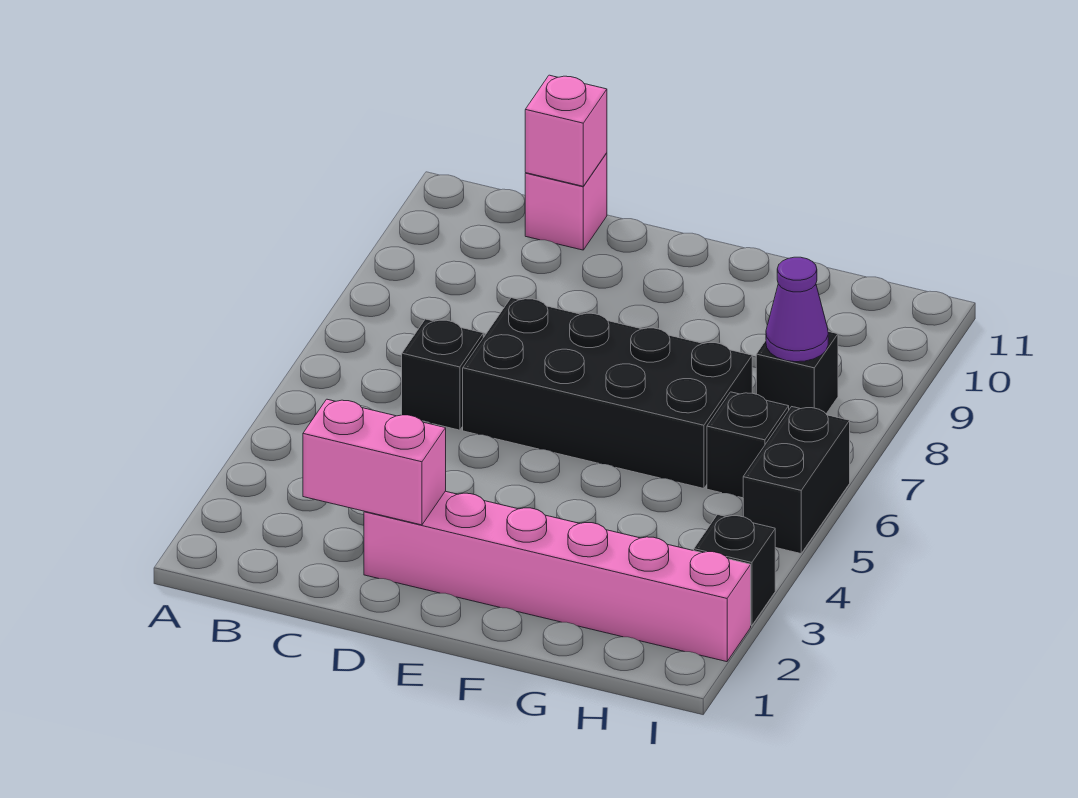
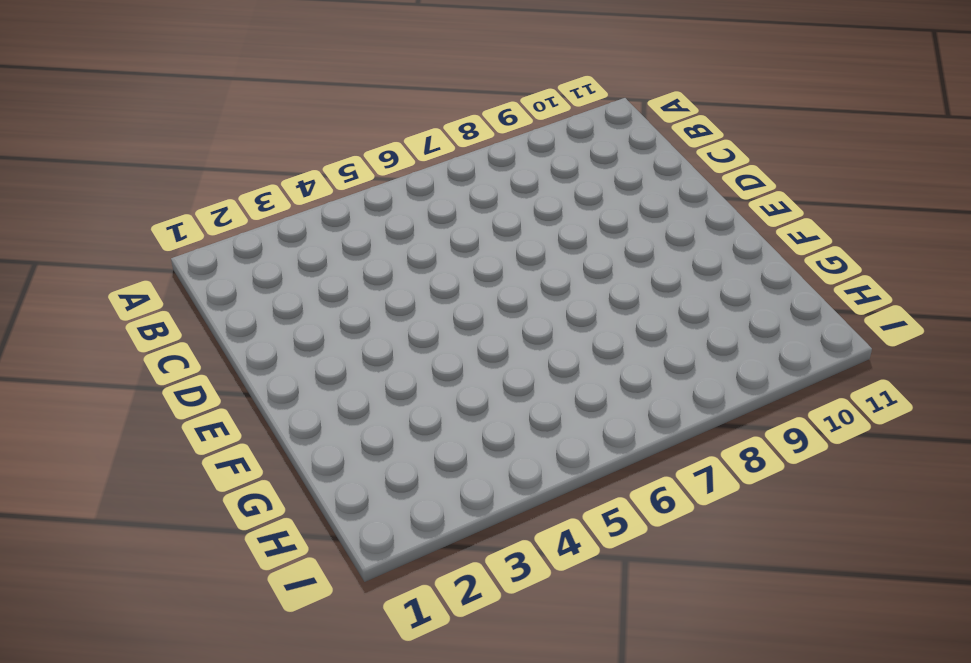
none -> black brick C6 level 1
none -> pink brick C11 level 1

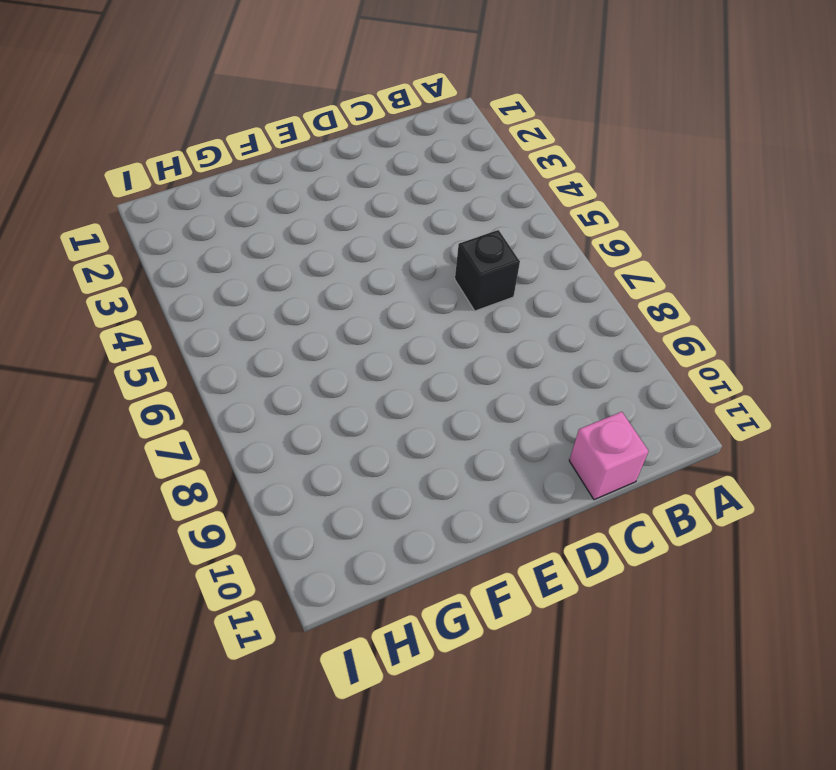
none -> pink brick D2:I2 level 1
none -> black brick D6:G7 level 1

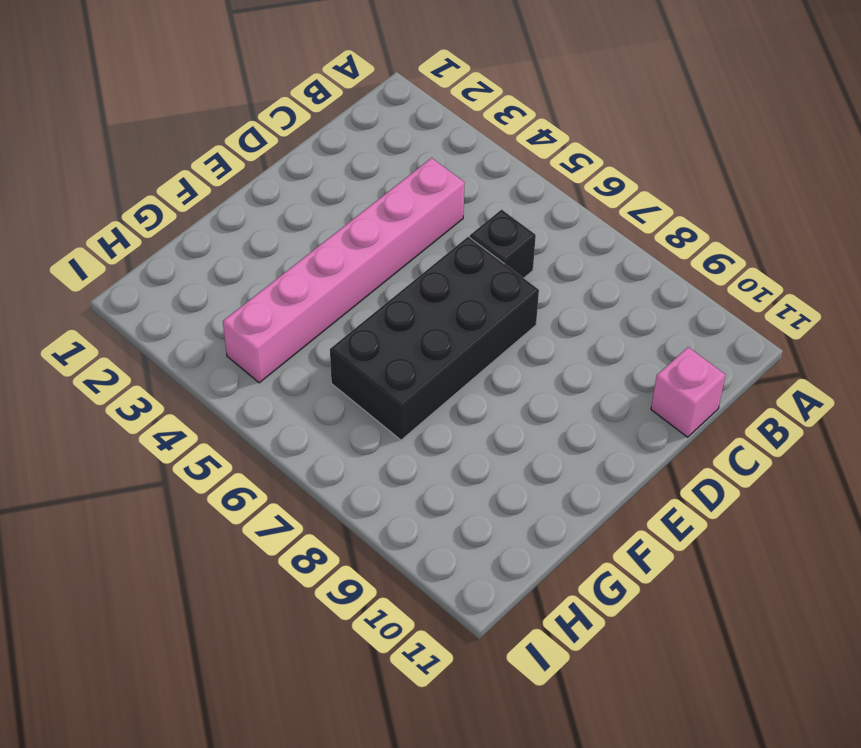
pink brick C4:H4 level 1 -> pink brick D2:I2 level 1
none -> black brick H6 level 1
none -> black brick H8 level 1

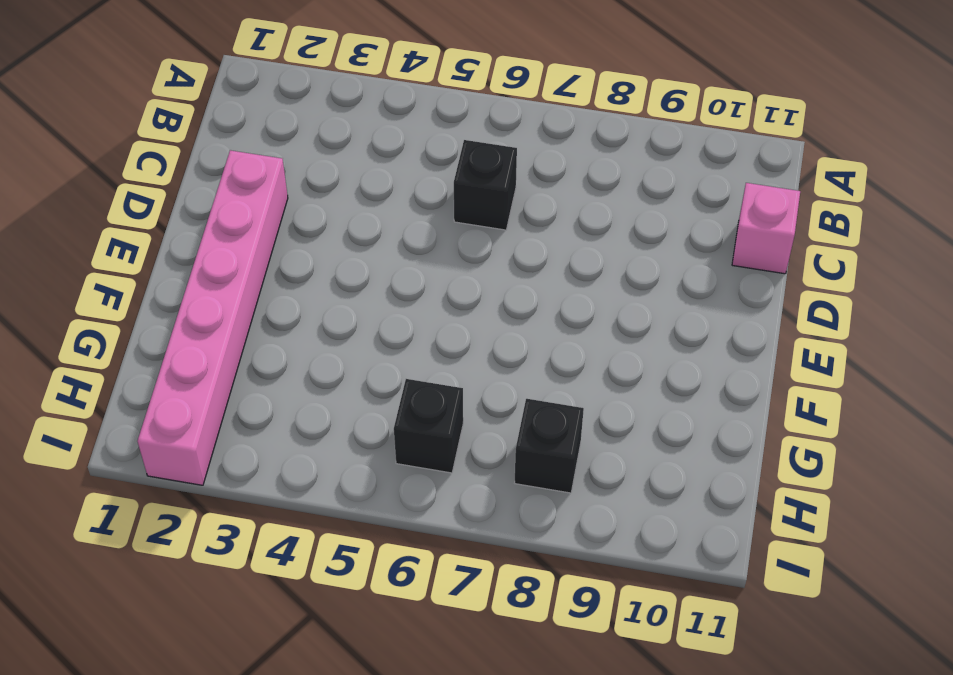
none -> black brick D6:G7 level 1
none -> black brick I3 level 1

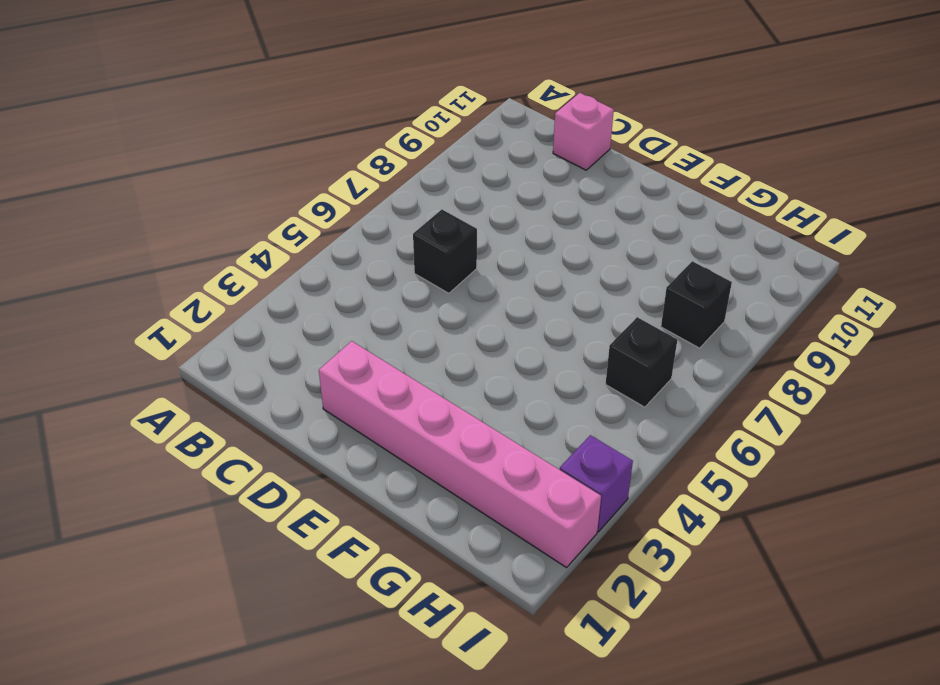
purple brick I3 level 1 -> black brick I3 level 1
none -> black brick D6:G7 level 1
none -> black brick I5:I6 level 1

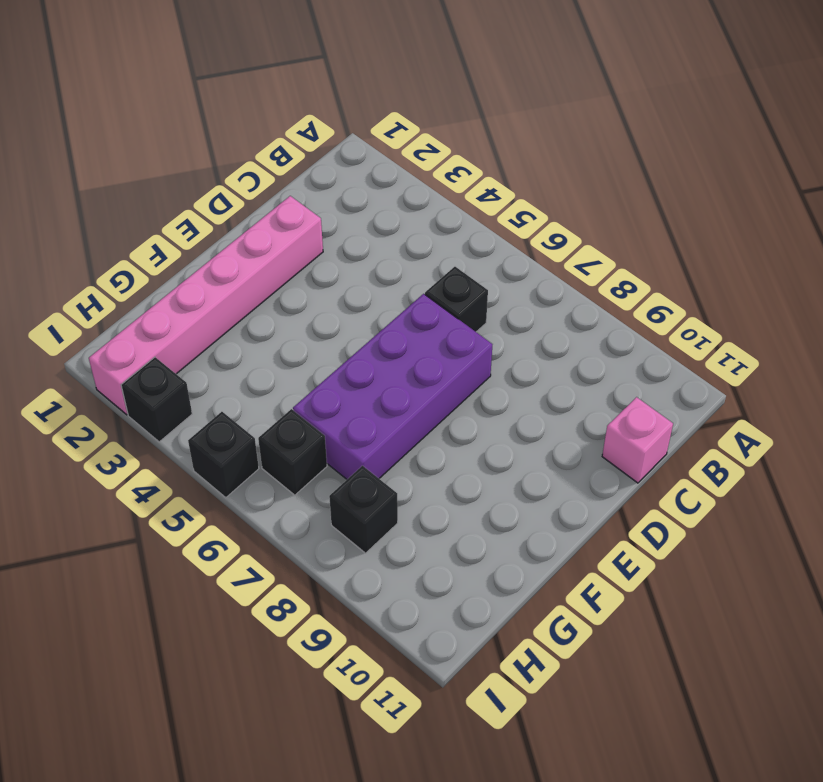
purple brick D6:G7 level 1 -> black brick D6:G7 level 1
black brick I5 level 1 -> black brick I5:I6 level 1
none -> pink brick C2:D2 level 2
none -> pink brick C11 level 2

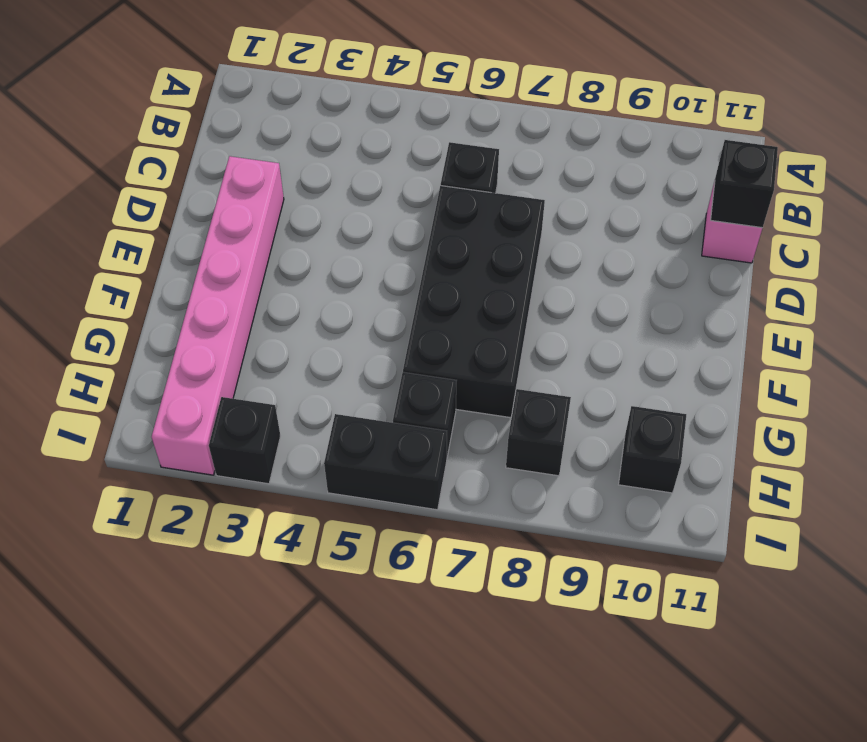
black brick C11 level 2 -> pink brick C11 level 2
black brick H10 level 1 -> none
none -> pink brick C2:D2 level 2
none -> purple cone H8 level 2

